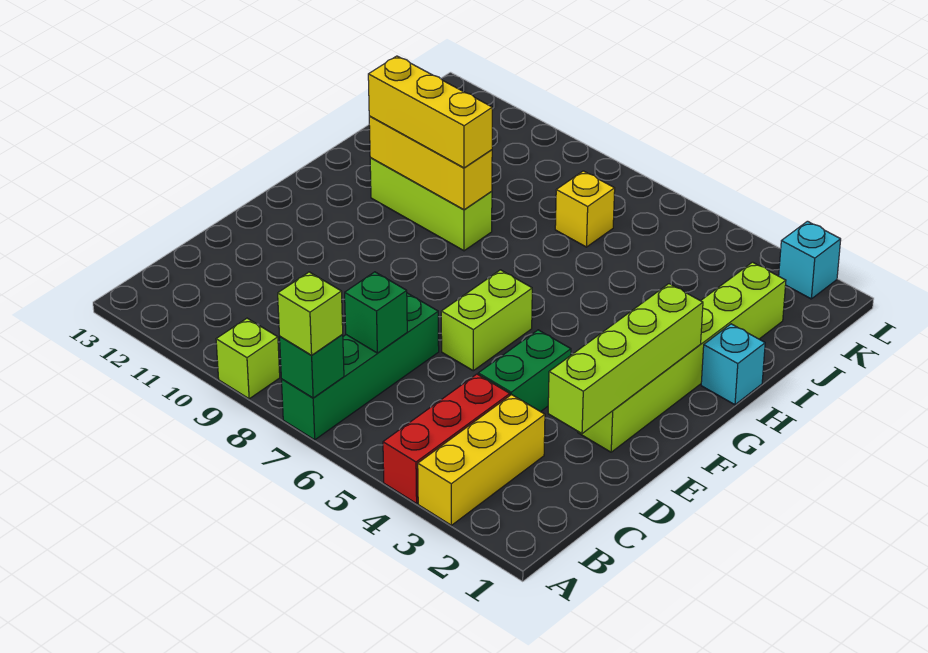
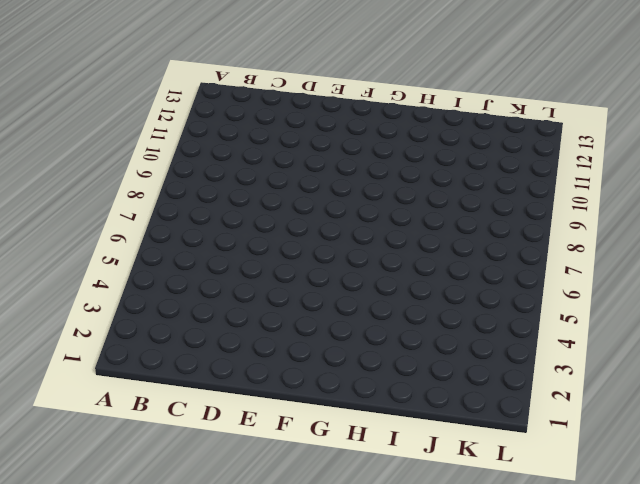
none -> yellow brick A3:C3 level 1
none -> red brick A4:C4 level 1
none -> green brick A7:D7 level 1

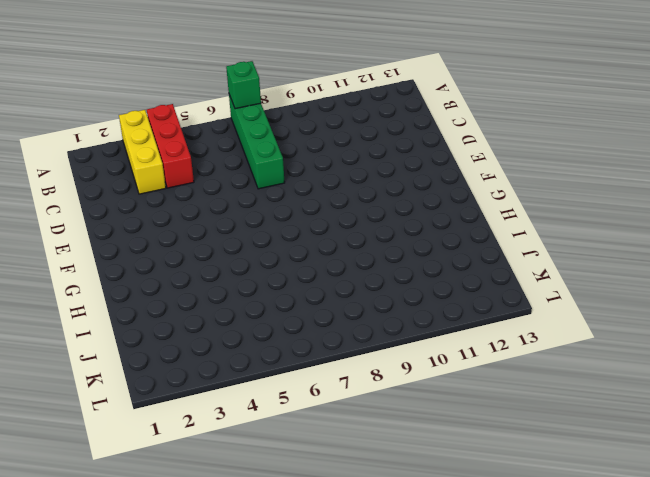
none -> lime brick A9 level 1
none -> green brick D4:E4 level 1
none -> lime brick E2:J2 level 1

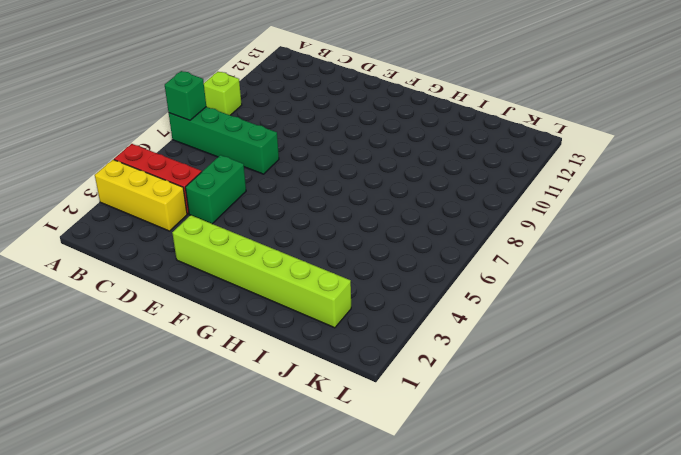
green brick D4:D5 level 1 -> green brick D4:E4 level 1
none -> lime brick E6:F6 level 1
none -> cyan brick H1 level 1
none -> lime brick H9:H11 level 1

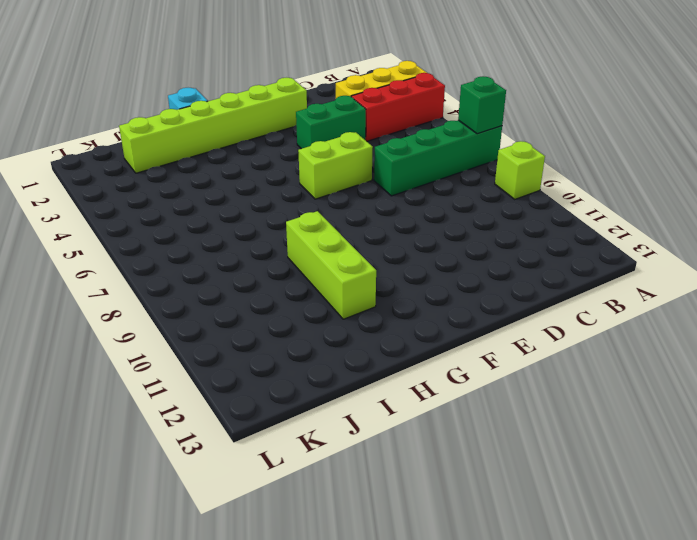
none -> yellow brick J7 level 1
none -> cyan brick L2 level 1
none -> green brick C7 level 2

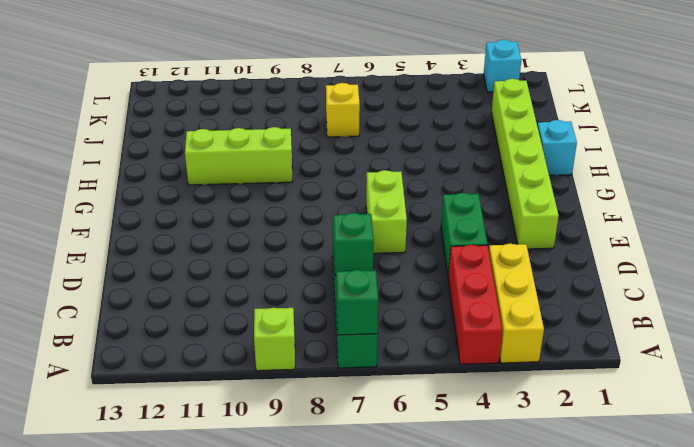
none -> lime brick D2:G2 level 2
none -> yellow brick H9:H11 level 2
none -> lime brick A7 level 3

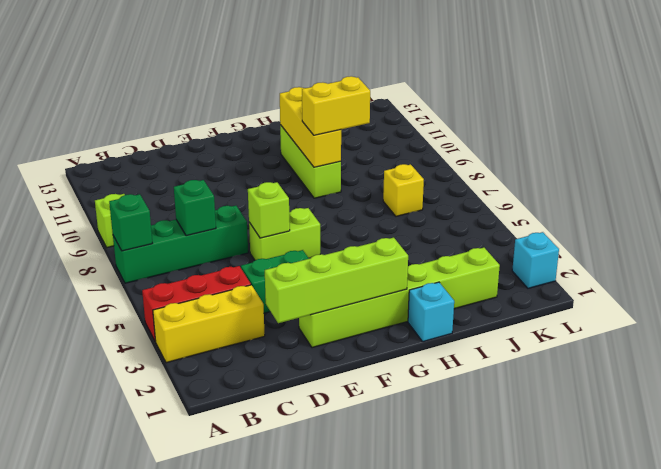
lime brick E6 level 2 -> lime brick A7 level 3
yellow brick H9:I9 level 3 -> yellow brick H9:H11 level 3

